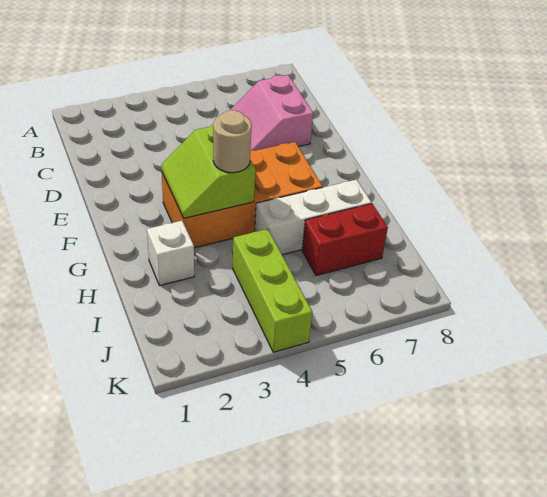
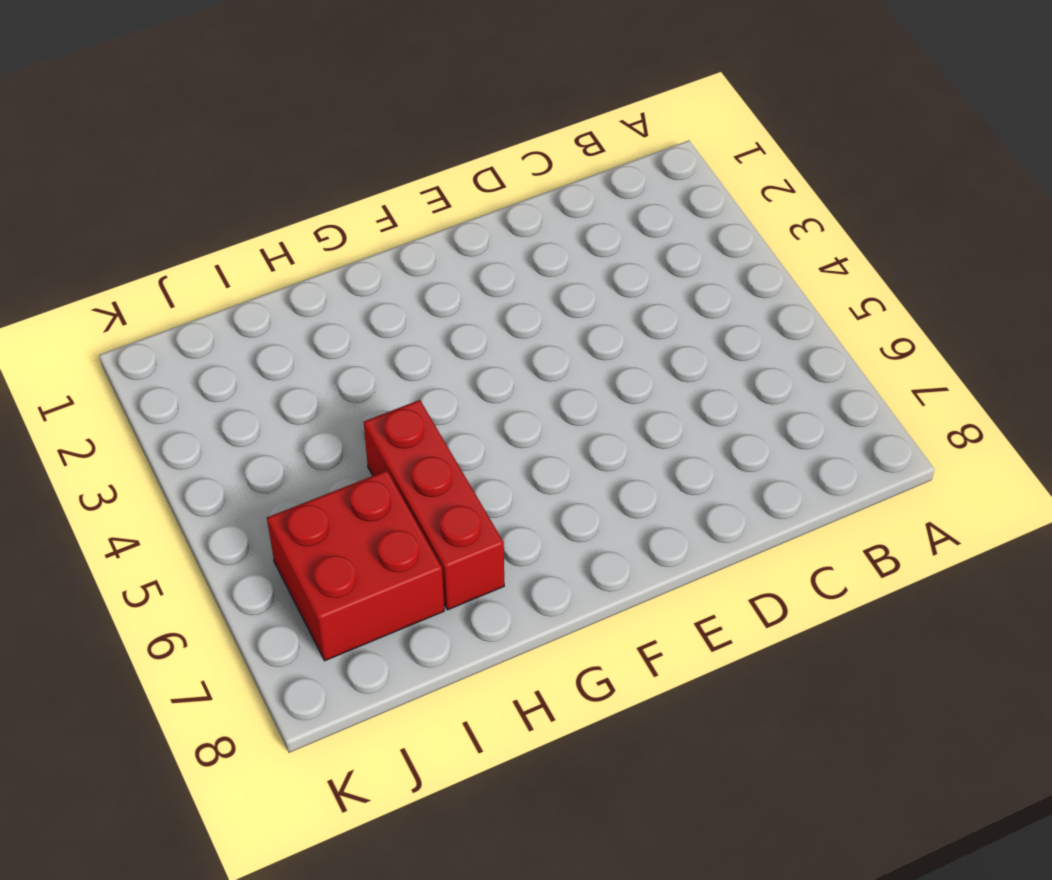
red brick H5:H7 level 1 -> white brick H5:H7 level 1
red brick I6:J7 level 1 -> red brick I6:I7 level 1
none -> pink slope C6:D7 level 1 top 7
none -> orange brick F3:G6 level 1

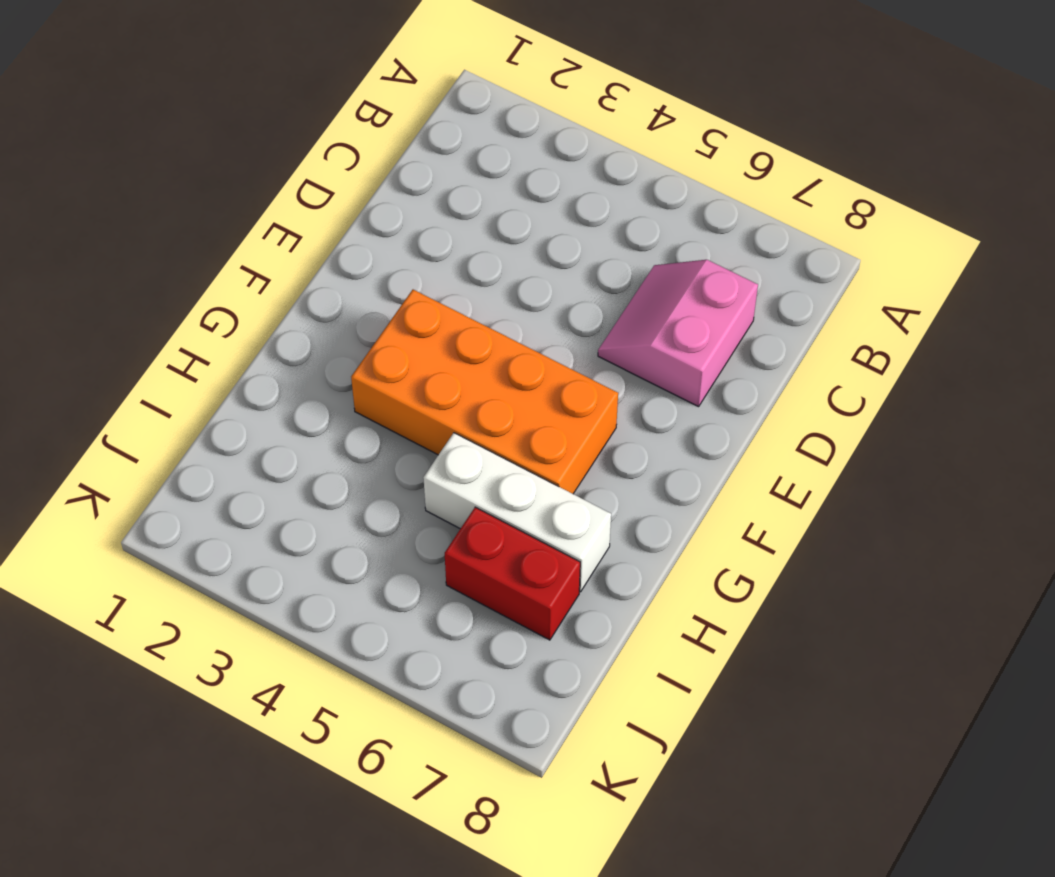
none -> white brick H2 level 1
none -> lime brick I4:K4 level 1

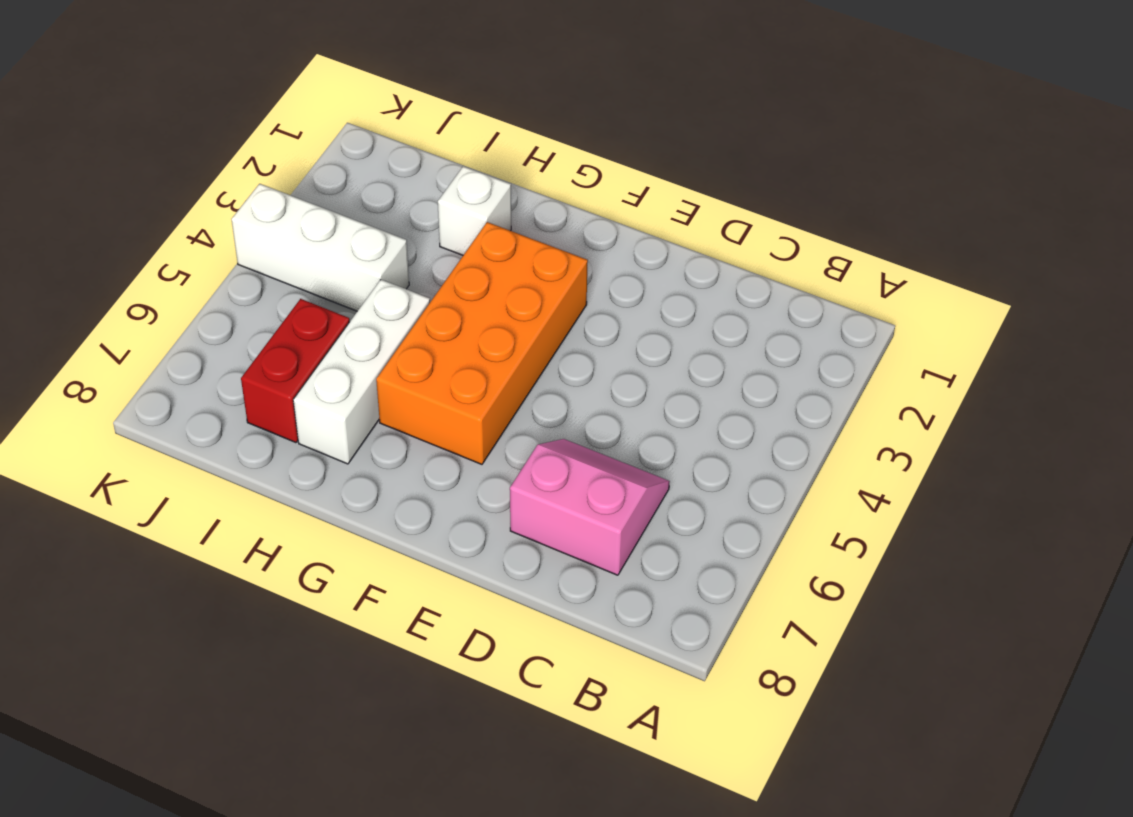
white brick I4:K4 level 1 -> lime brick I4:K4 level 1
none -> lime slope F3:G4 level 2 top 4
none -> tan round brick G4 level 3

